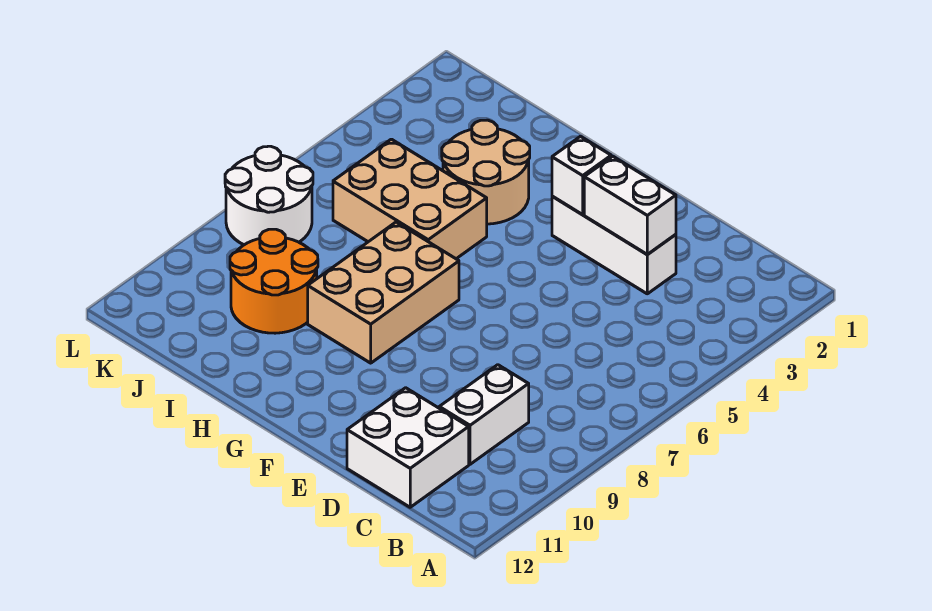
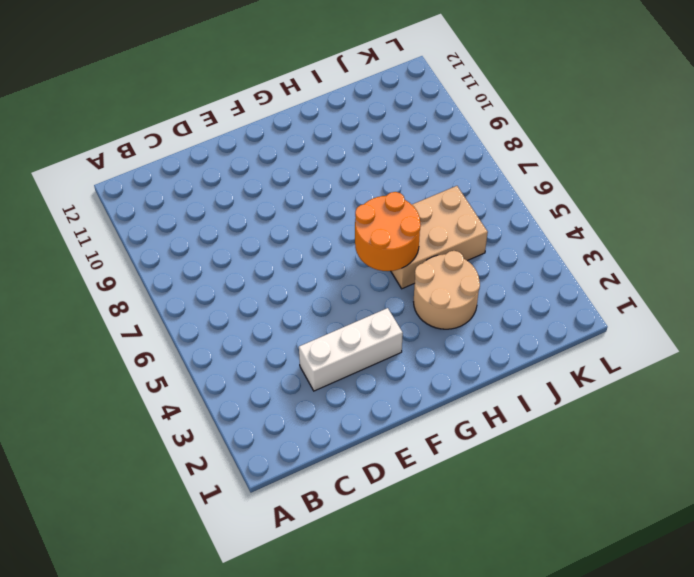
orange round brick G5:H6 level 2 -> orange round brick I9:J10 level 1
none -> white brick C9:C10 level 1
none -> white brick C11:D12 level 1

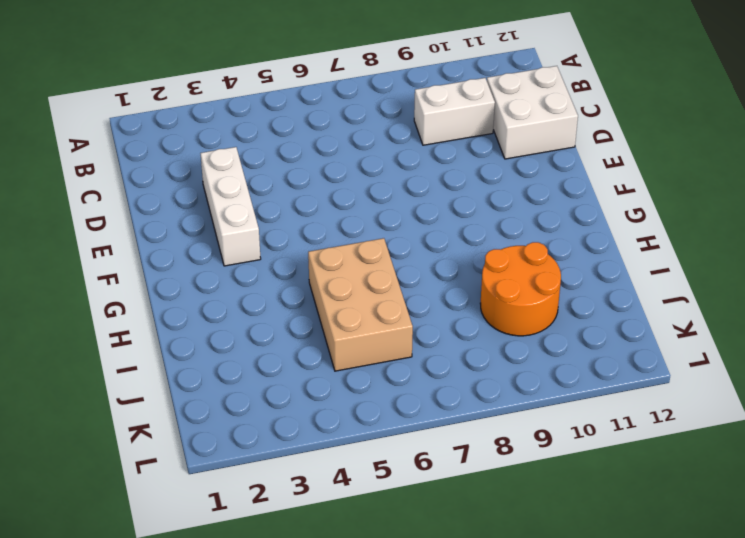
none -> tan brick G7:H9 level 1
none -> tan round brick H3:I4 level 1

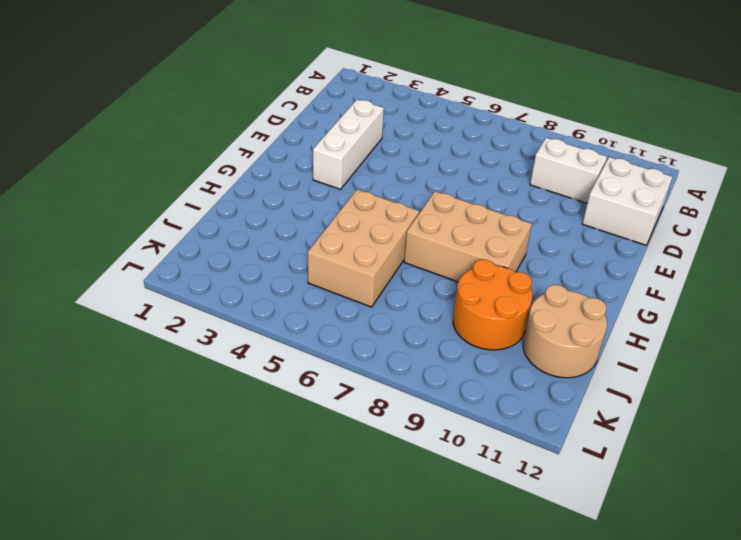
tan round brick I11:J12 level 1 -> tan round brick H3:I4 level 1
none -> white round brick K7:L8 level 1
none -> white brick D3:E3 level 2

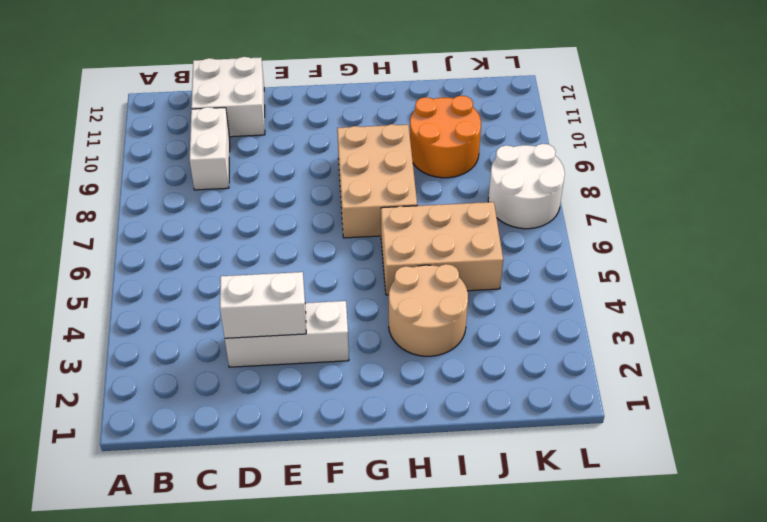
none -> white brick F3 level 2

